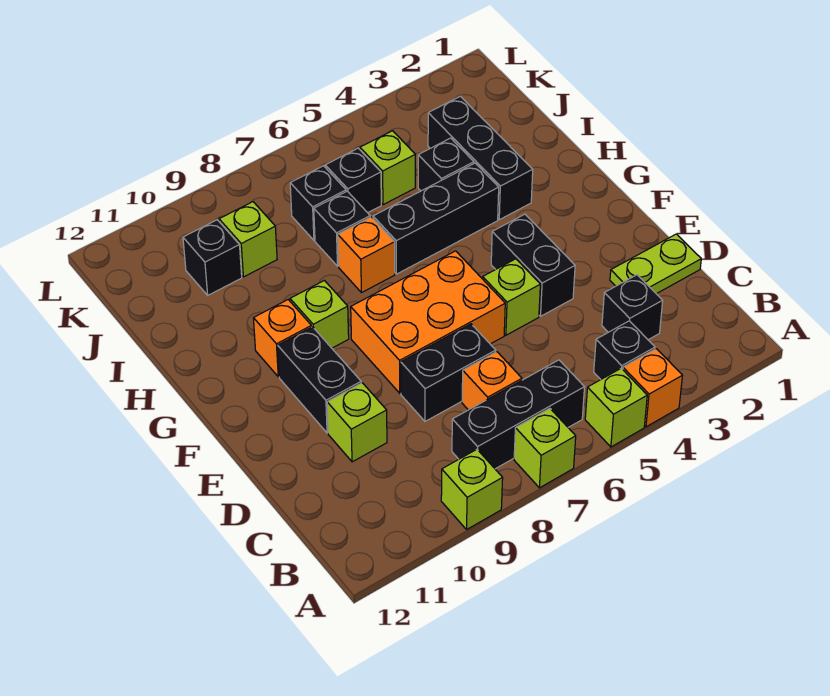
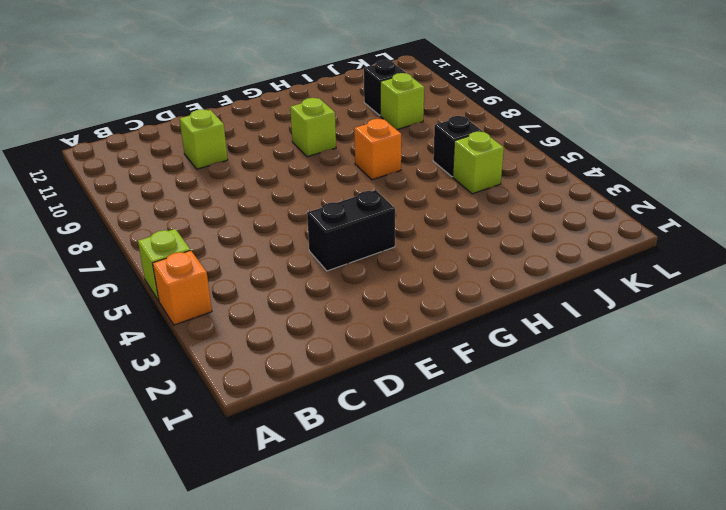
none -> lime brick A7 level 1
none -> lime brick A9 level 1
none -> black brick B4 level 1

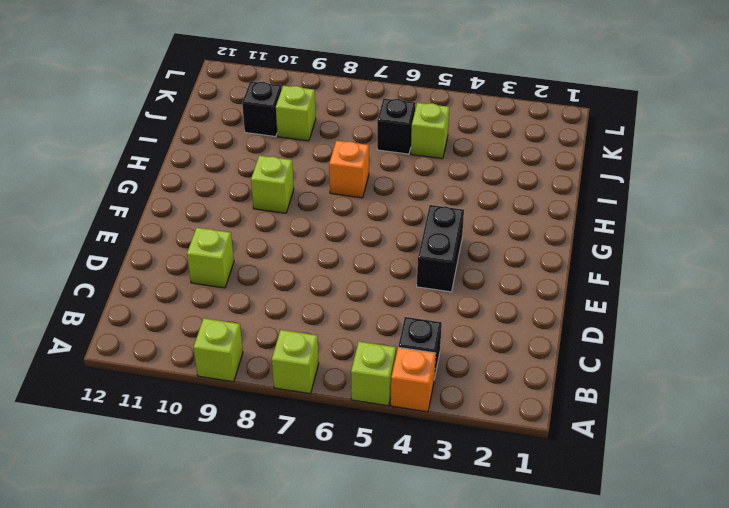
none -> black brick B6:B8 level 1
none -> black brick C3 level 1
none -> orange brick C7 level 1

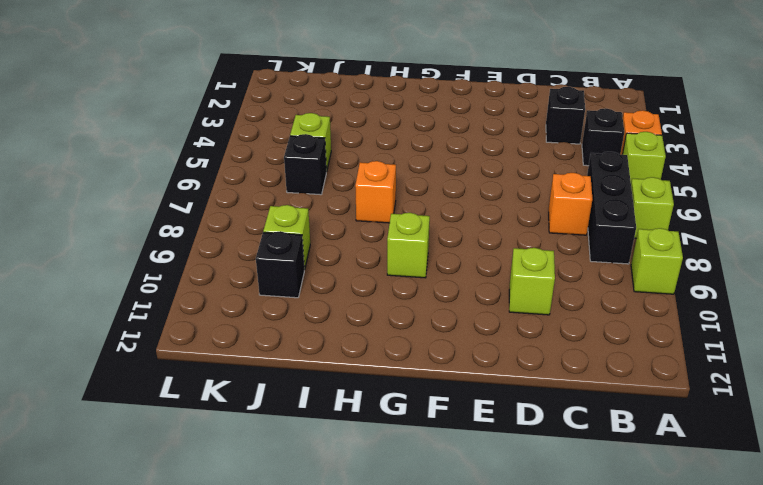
none -> lime plate D1:D2 level 1
none -> black brick D7:D8 level 1
none -> black brick E4:F4 level 1

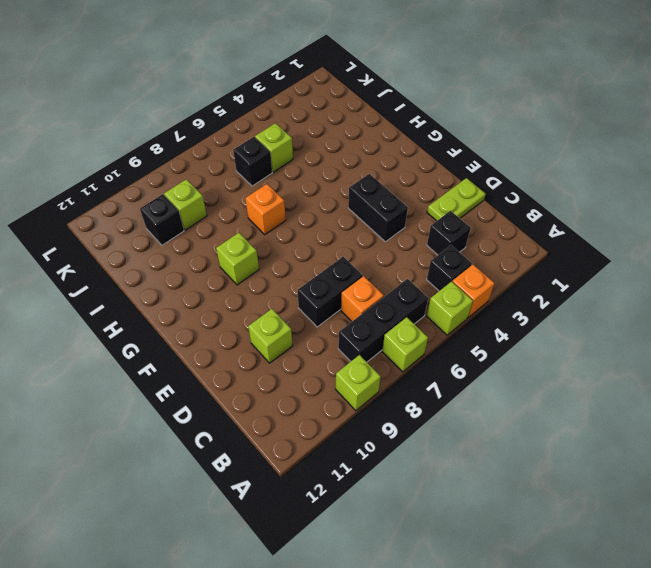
none -> lime brick E5 level 1
none -> orange brick E6:F8 level 1
none -> black brick E10:F10 level 1

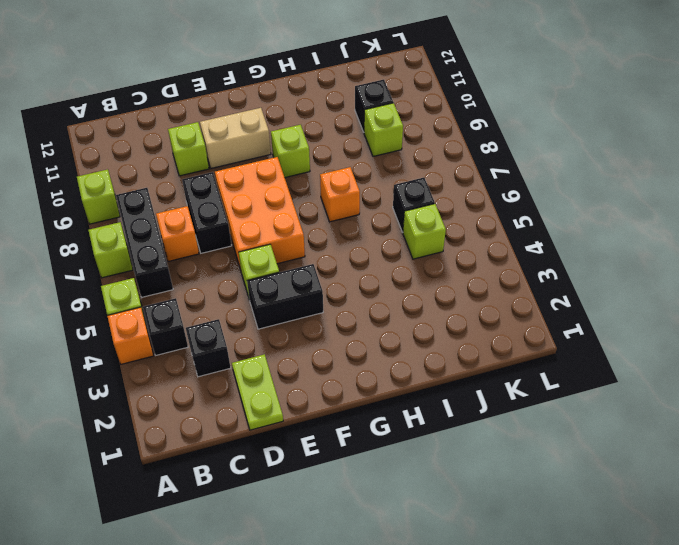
tan brick E10:F10 level 1 -> black brick E10:F10 level 1
none -> orange brick G10 level 1
none -> black brick H3:J3 level 1
none -> black brick H4:H6 level 1

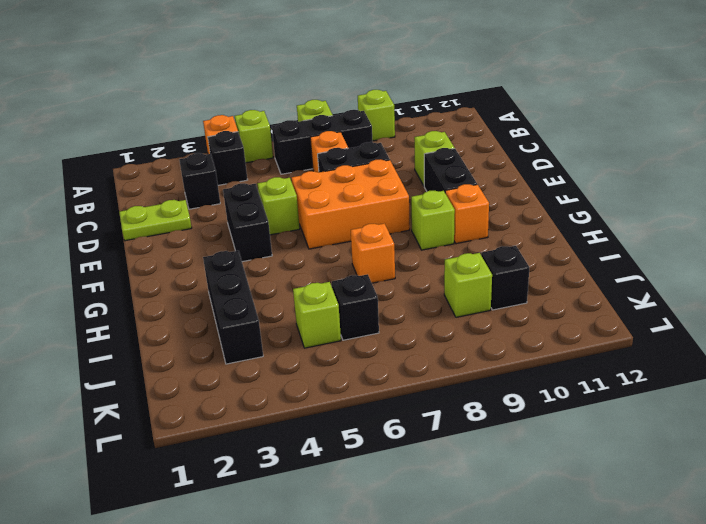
none -> black brick H4:H6 level 1
none -> black brick I4 level 1
none -> black brick I7 level 1

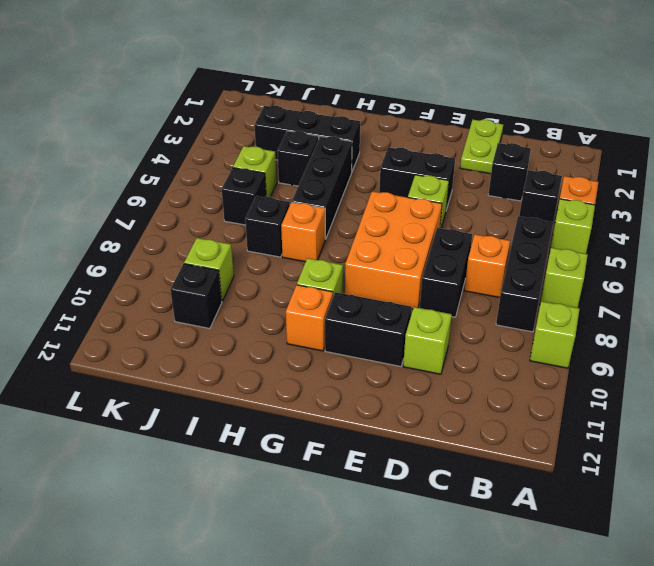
none -> black brick J7 level 1

